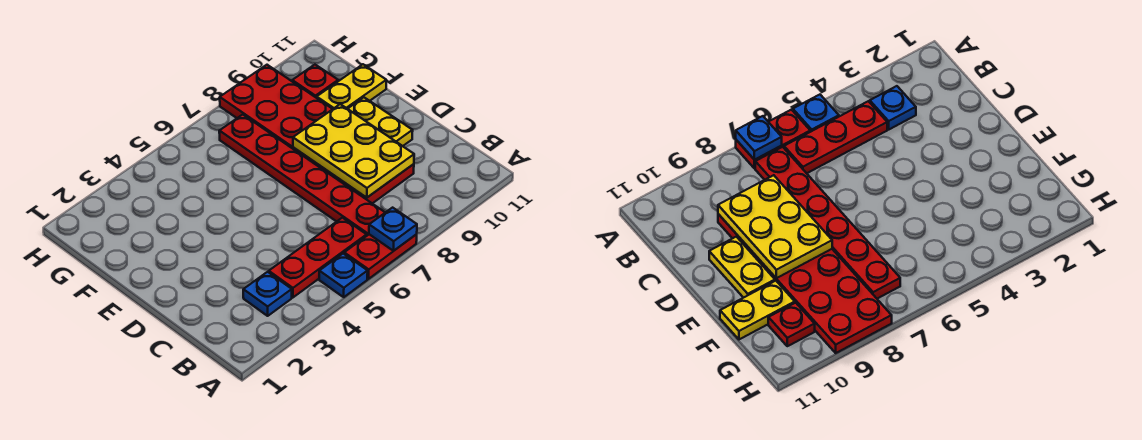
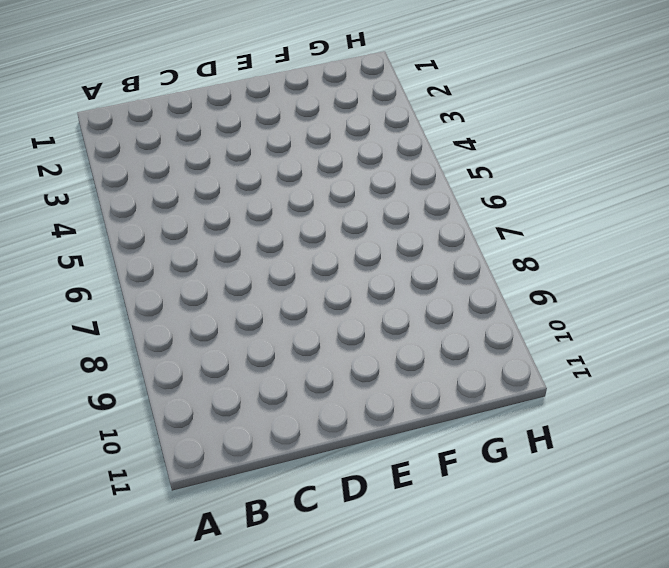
none -> blue plate A5 level 1
none -> red plate A6:A7 level 1

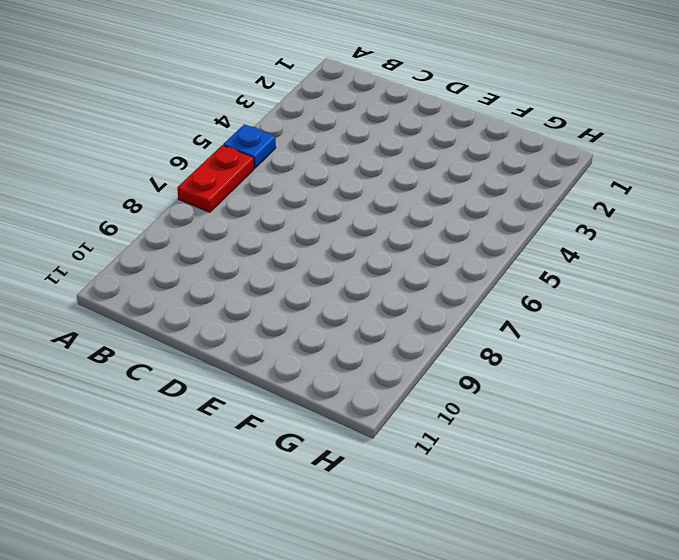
none -> blue plate B3 level 1
none -> red plate B4:B6 level 1

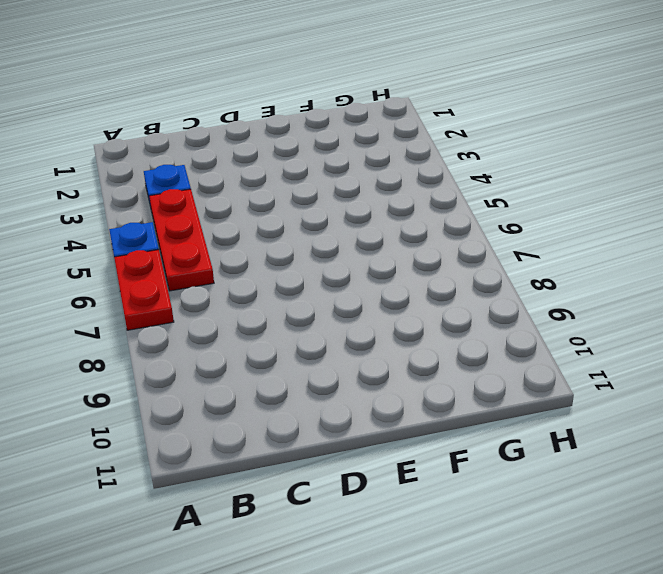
none -> red plate B7:G7 level 1
none -> red plate C8:H9 level 1

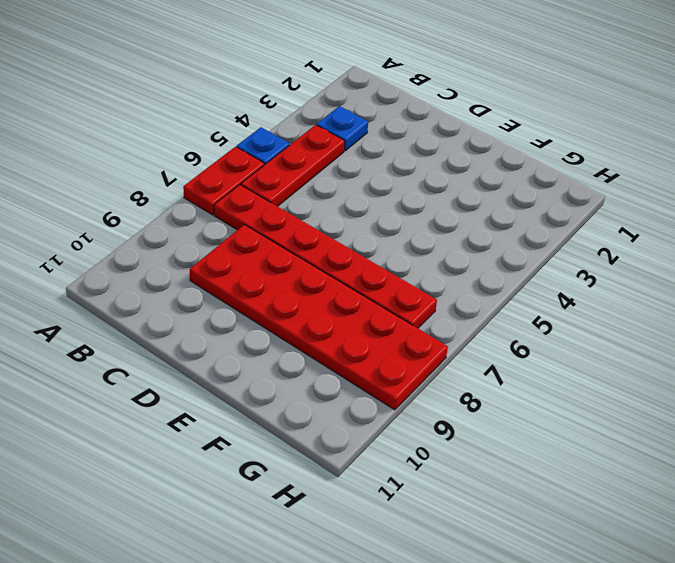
none -> yellow plate D10:E10 level 1
none -> yellow plate F10:F11 level 1

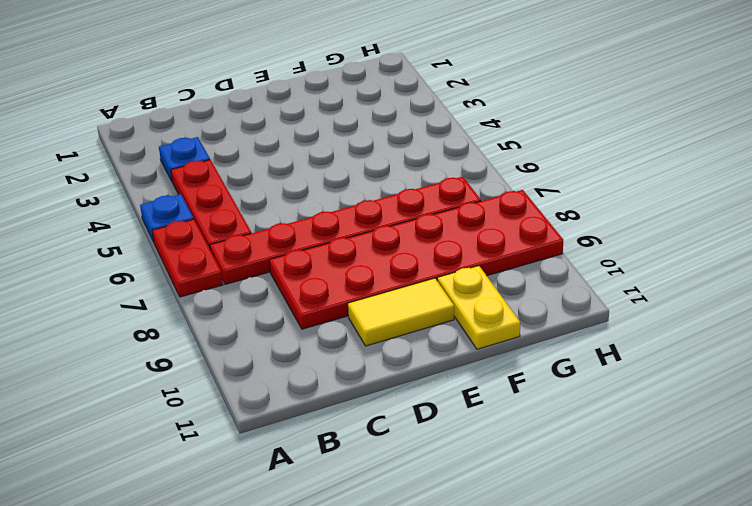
yellow tile D10:E10 level 1 -> yellow plate D10:E10 level 1
none -> red plate G10 level 1
none -> blue plate A7 level 2

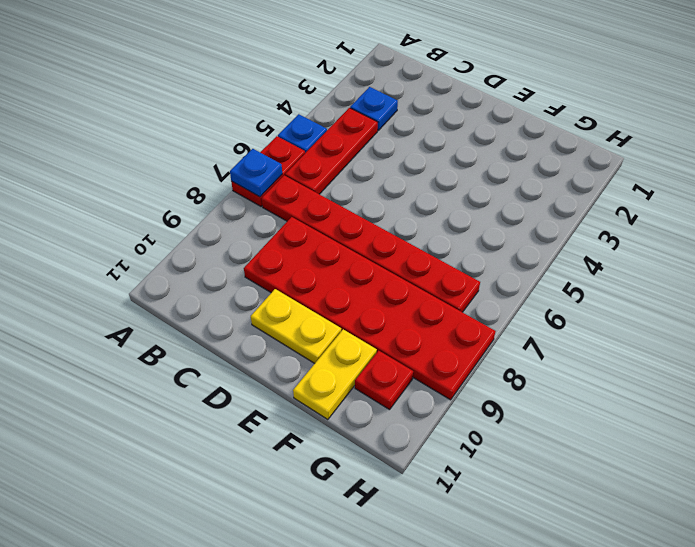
none -> yellow plate C8:E9 level 2

